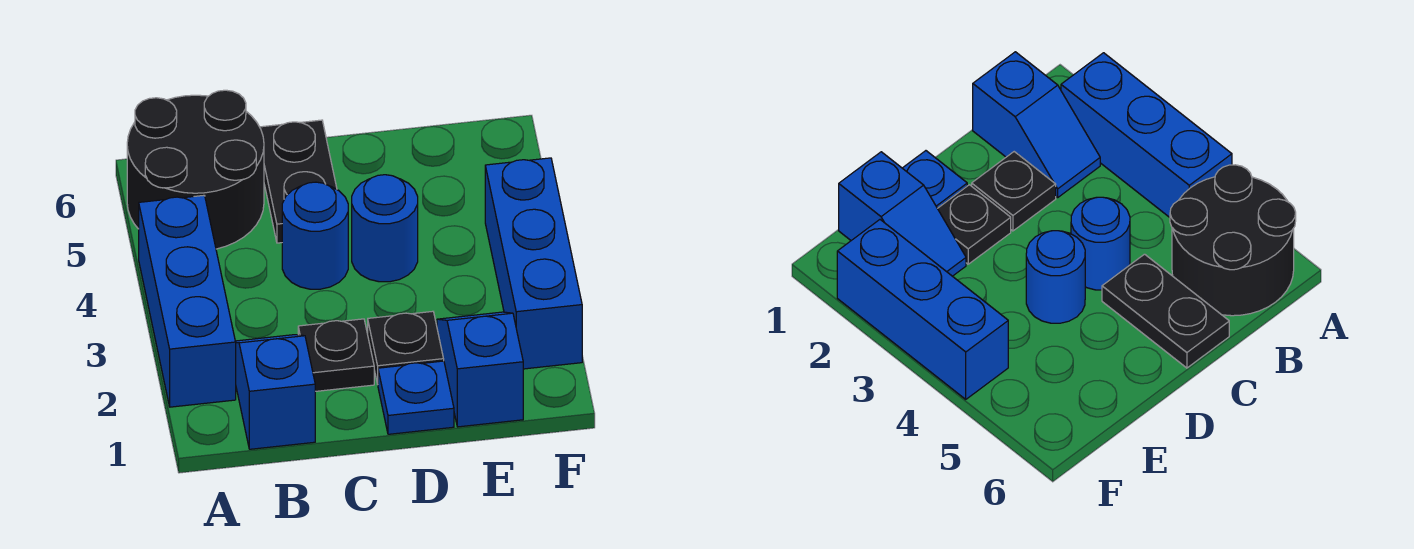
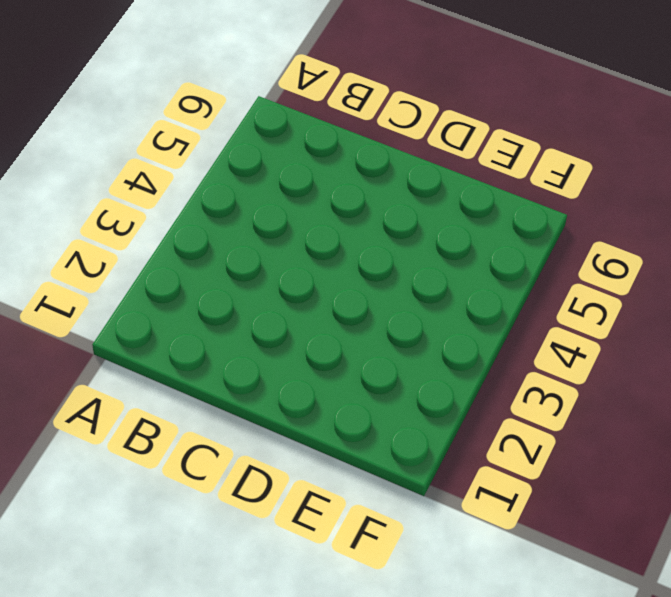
none -> blue brick A2:A4 level 1
none -> black round brick A5:B6 level 1

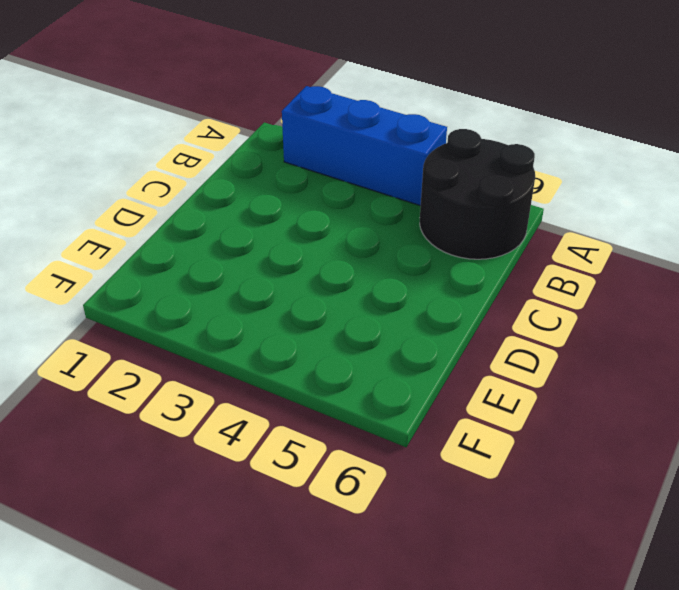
none -> blue slope B1:B2 level 1 top 1
none -> black plate C2 level 1

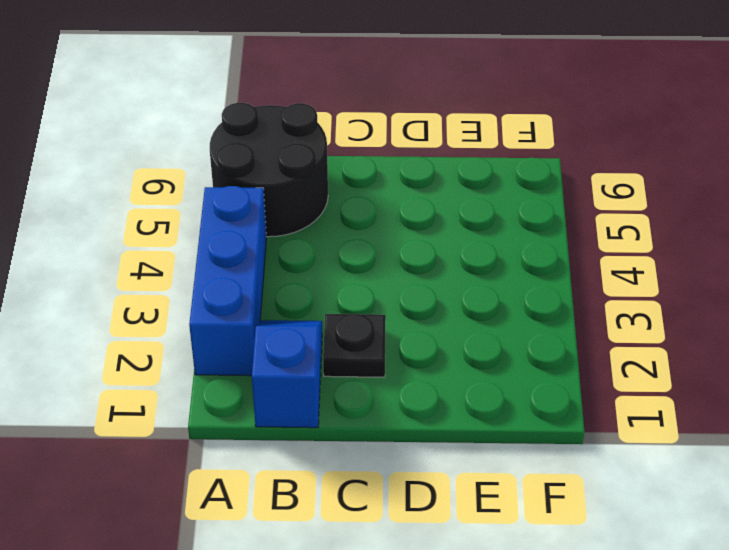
none -> blue round brick C4 level 1
none -> black plate C5:C6 level 1

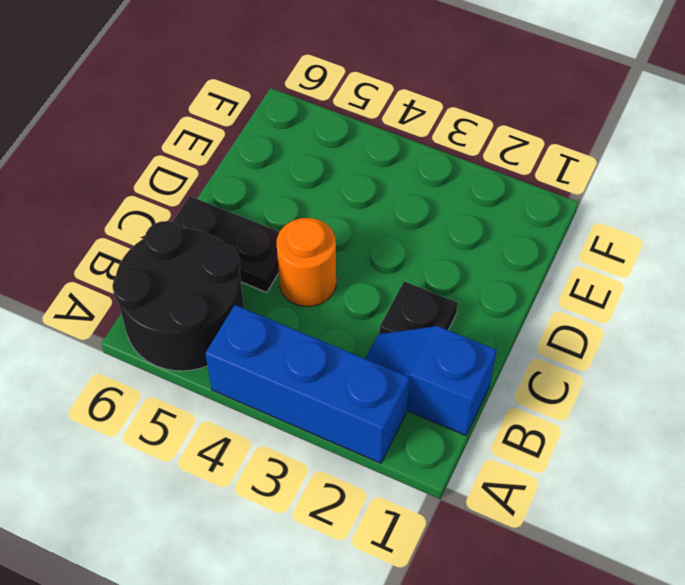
orange round brick C4 level 1 -> blue round brick C4 level 1
none -> blue plate D1 level 1
none -> black plate D2 level 1

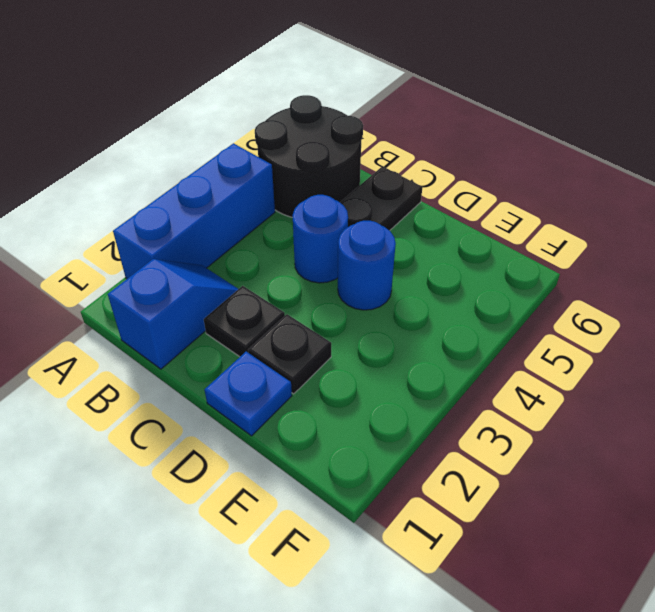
none -> blue slope E1:E2 level 1 top 1
none -> blue brick F2:F4 level 1

